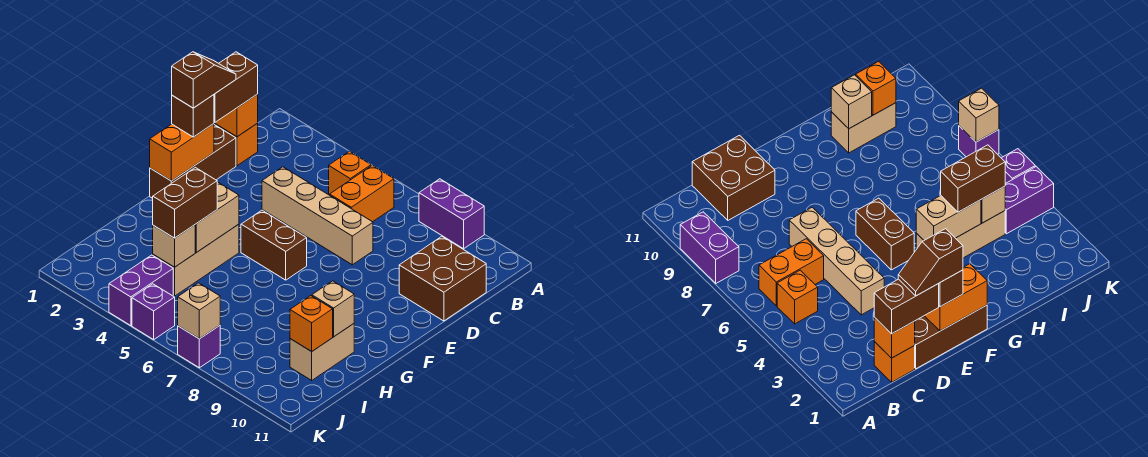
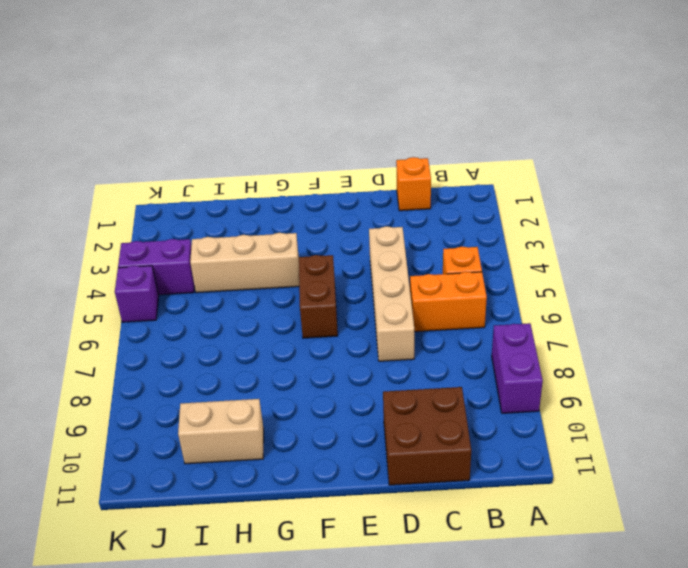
none -> brown brick D1:F1 level 1
none -> purple brick K7 level 1
none -> orange brick C1 level 2

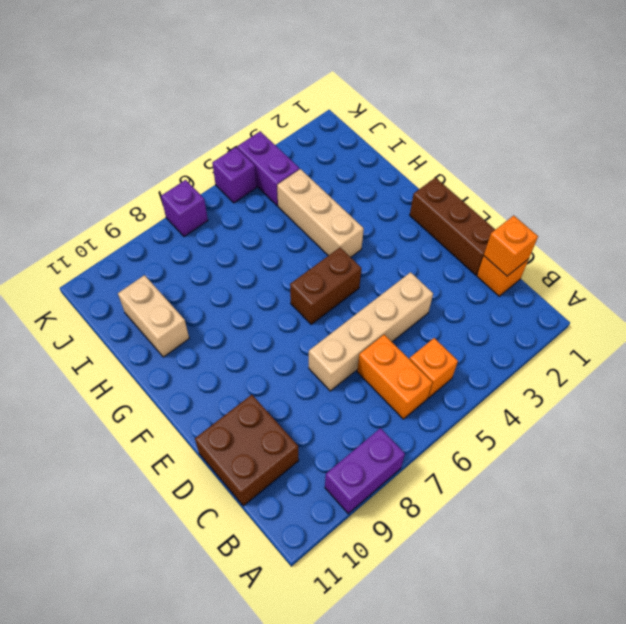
none -> orange brick E1:F1 level 2
none -> tan brick G4:H4 level 2
none -> tan brick H10 level 2

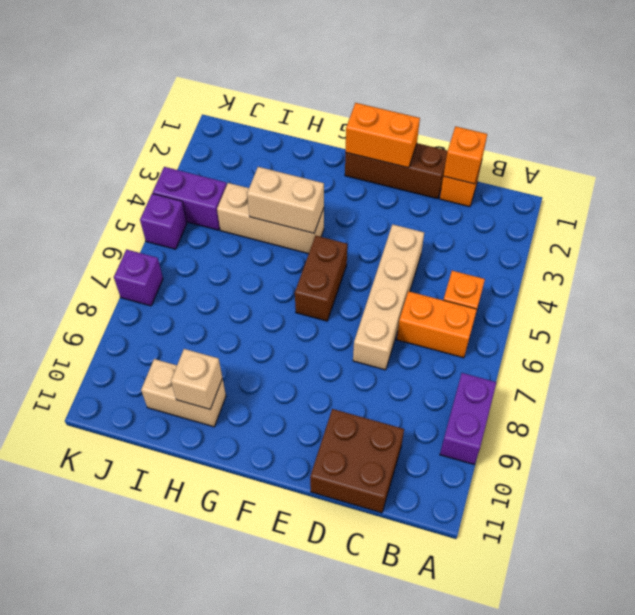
none -> tan brick I4 level 2
none -> orange brick I10 level 2
none -> tan brick K7 level 2

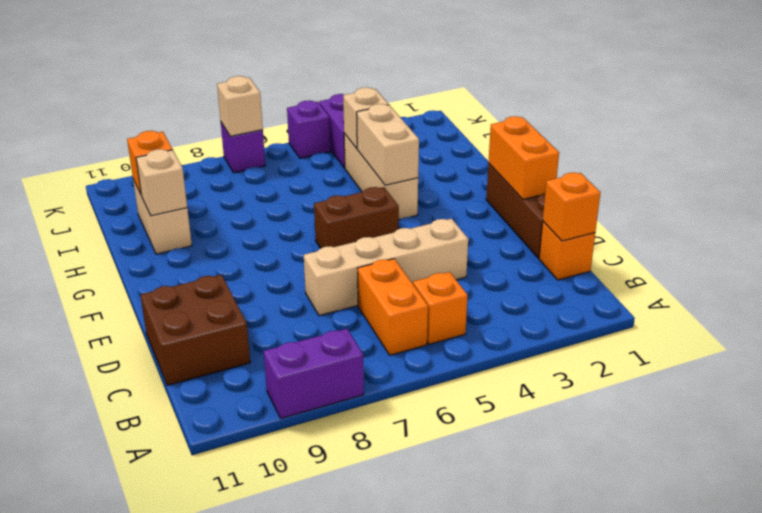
none -> brown brick C1:D1 level 3
none -> brown brick E1 level 3
none -> brown brick H4:I4 level 3

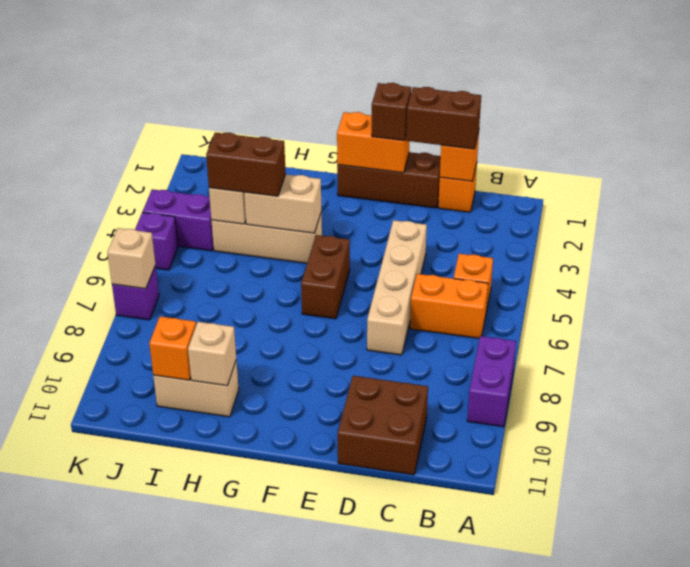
none -> brown slope D1:E1 level 4 top E

